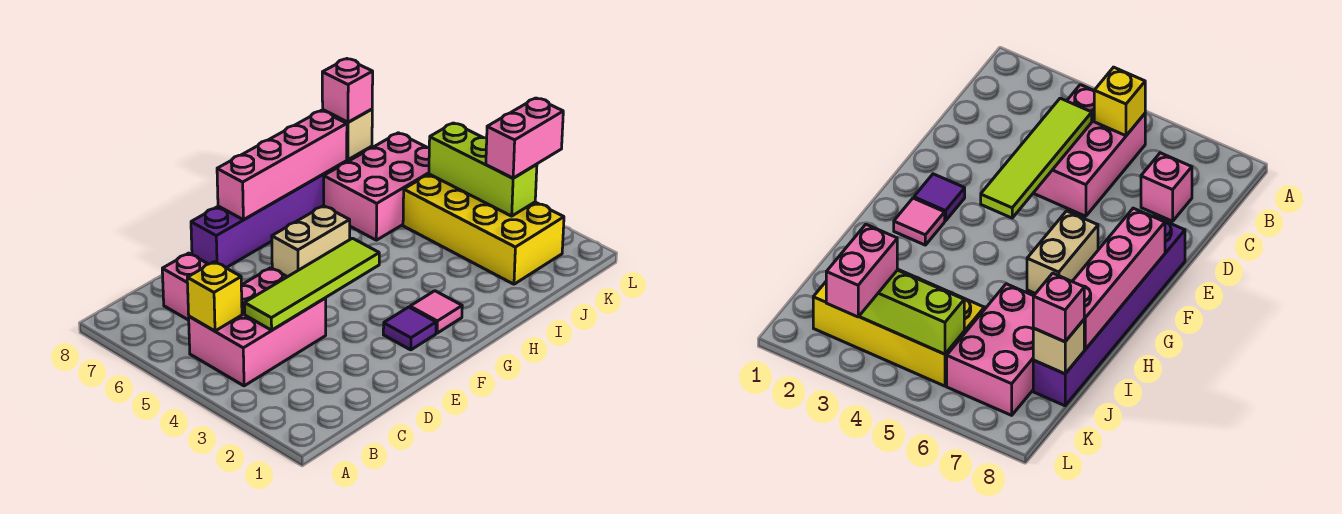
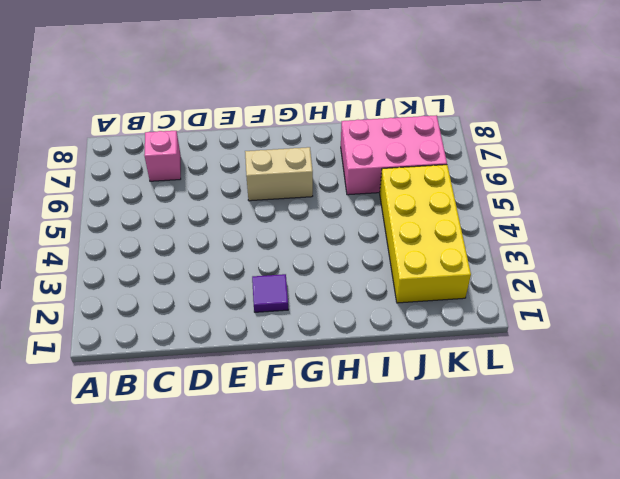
none -> pink brick B4:D5 level 1
none -> purple brick E8:J8 level 1
none -> pink tile G2 level 1

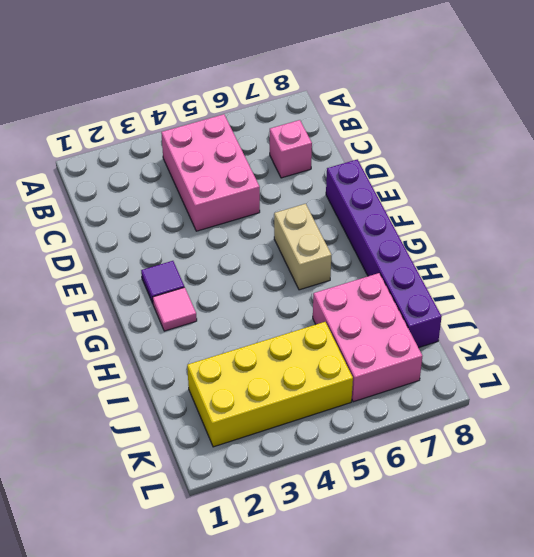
none -> yellow brick B5 level 2
none -> lime tile C4:F4 level 2
none -> pink brick F8:I8 level 2

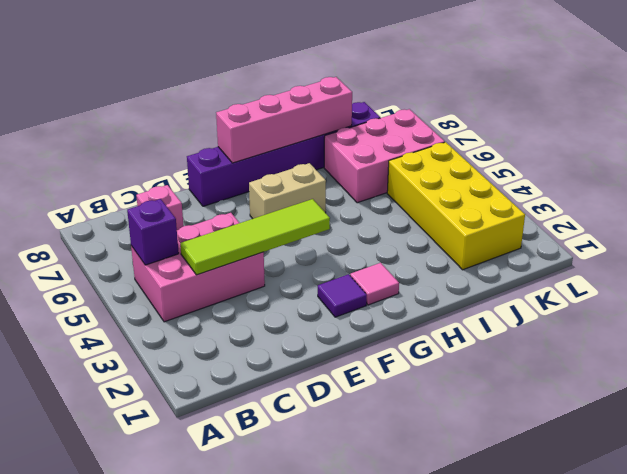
purple brick B5 level 2 -> yellow brick B5 level 2
none -> tan brick J8 level 2
none -> lime brick K3:K5 level 2
none -> pink brick J8 level 3

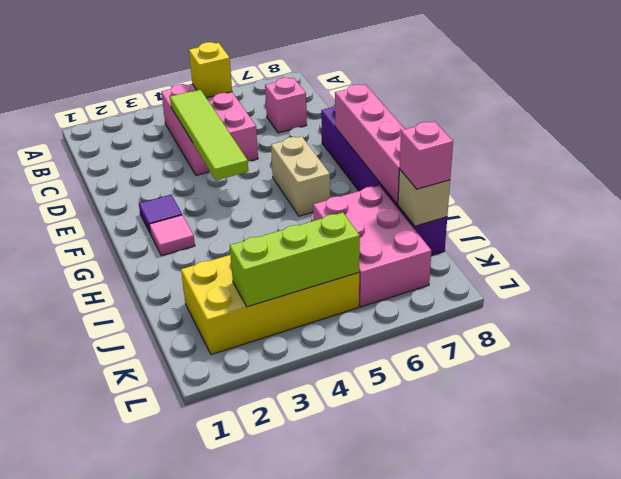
none -> pink brick K3:L3 level 3

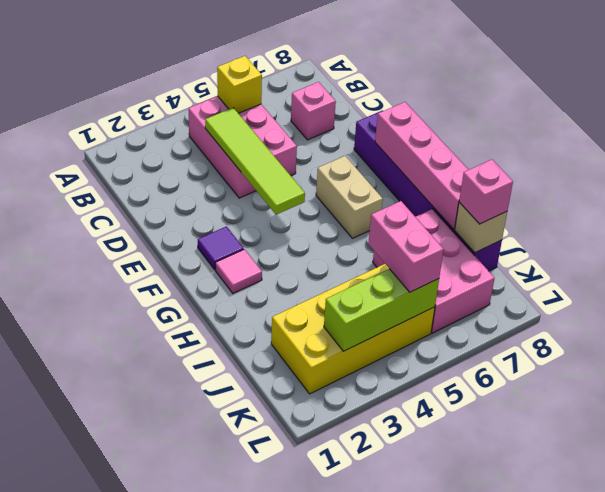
pink brick J5:K5 level 3 -> pink brick K3:L3 level 3

